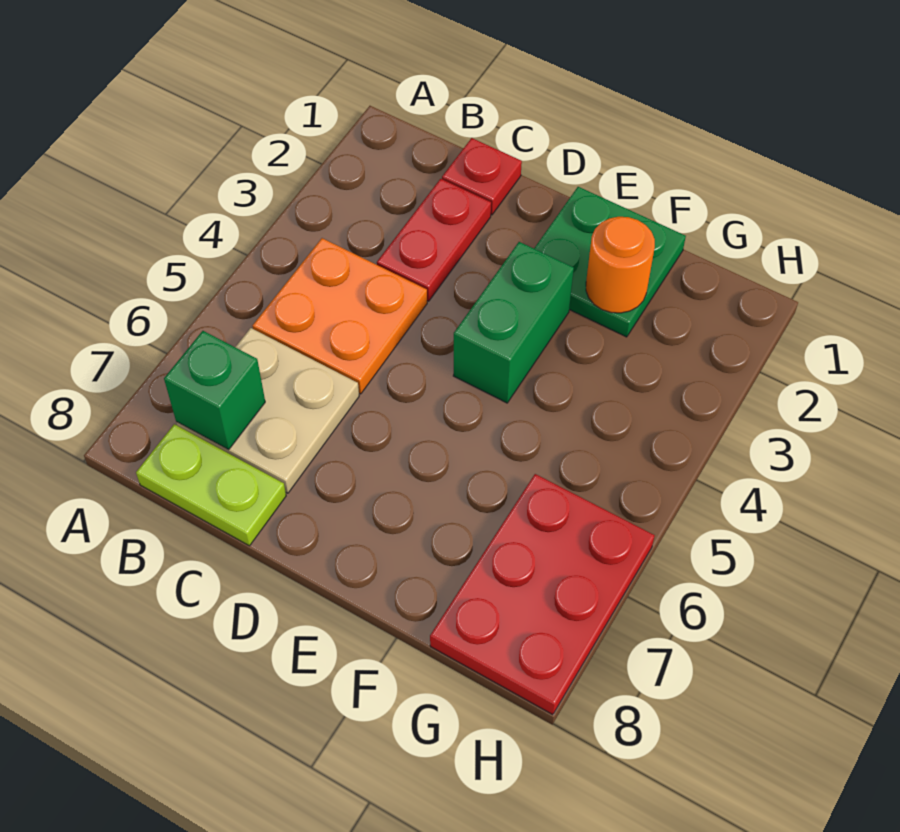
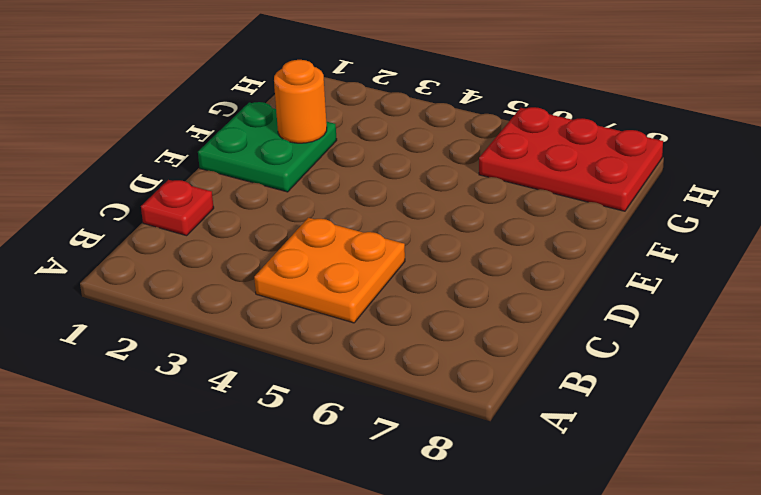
none -> tan plate B6:C7 level 1
none -> lime plate B8:C8 level 1

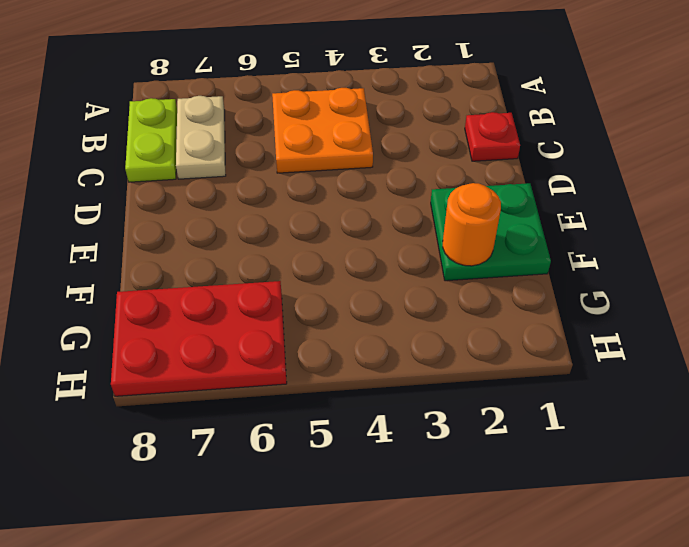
tan plate B7:C7 level 1 -> tan plate B6:C7 level 1
none -> red plate C2:C3 level 1
none -> green brick E3:E4 level 1

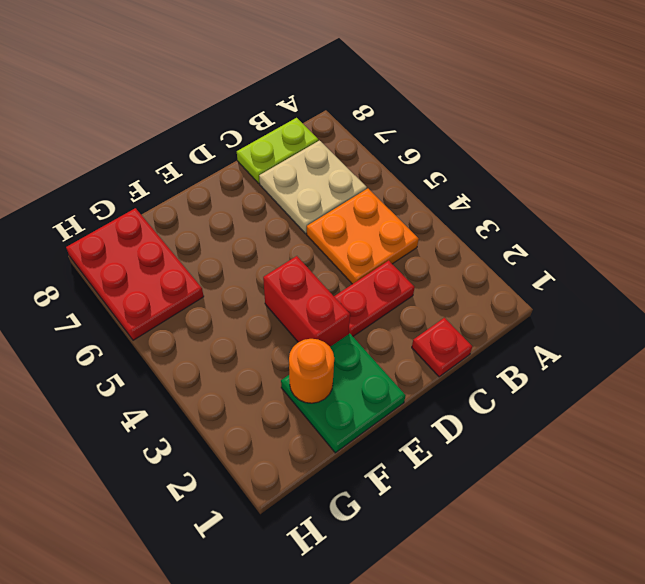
red plate C3:D3 level 1 -> red plate C2:C3 level 1
red brick E3:E4 level 1 -> green brick E3:E4 level 1
none -> green brick B7 level 2

